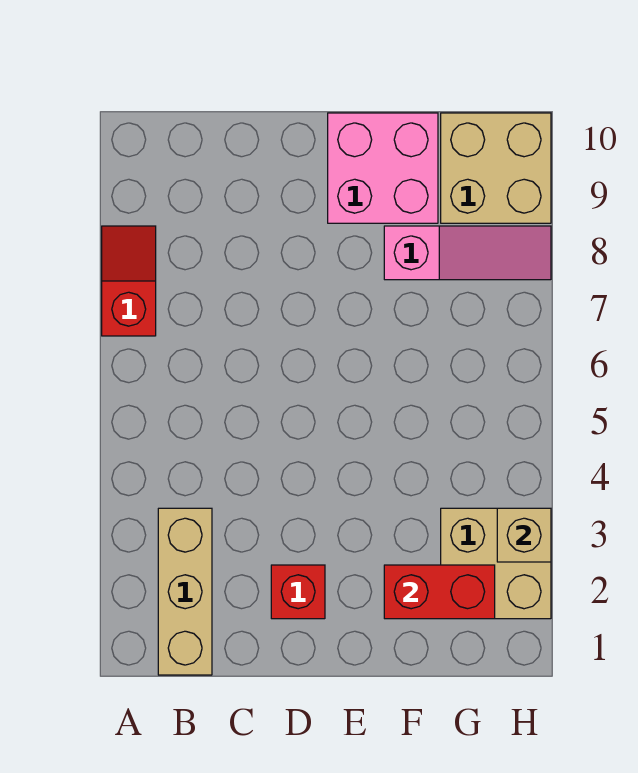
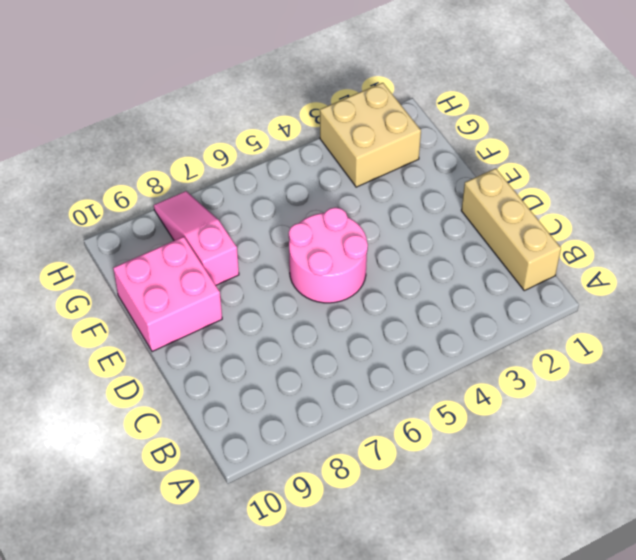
tan brick B1:D1 level 1 -> tan brick B1:B3 level 1
pink round brick D5:E6 level 1 -> none
none -> red slope A7:A8 level 1 top 7
none -> red brick D2 level 1

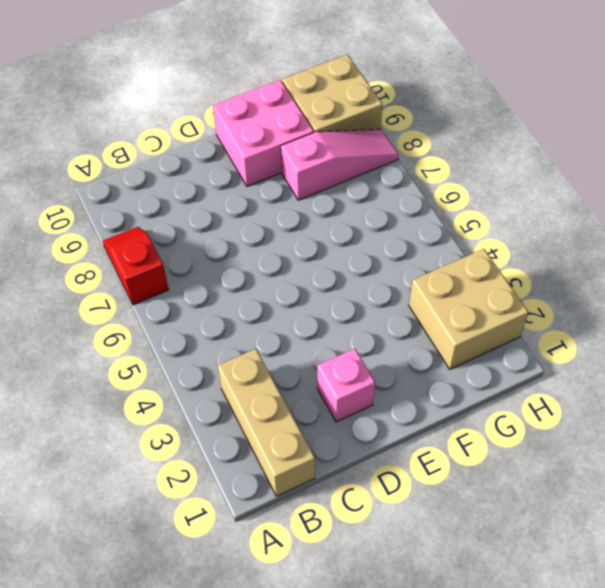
pink brick D2 level 1 -> red brick D2 level 1
none -> red brick F2:G2 level 2
none -> tan brick H3 level 2

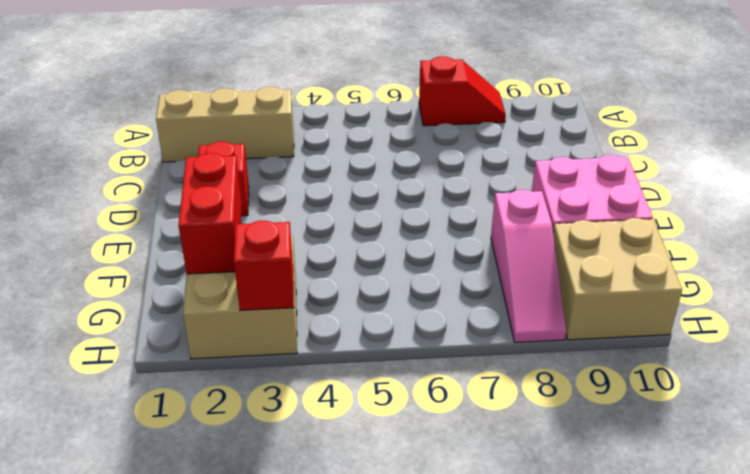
red brick H3 level 2 -> tan brick H3 level 2

